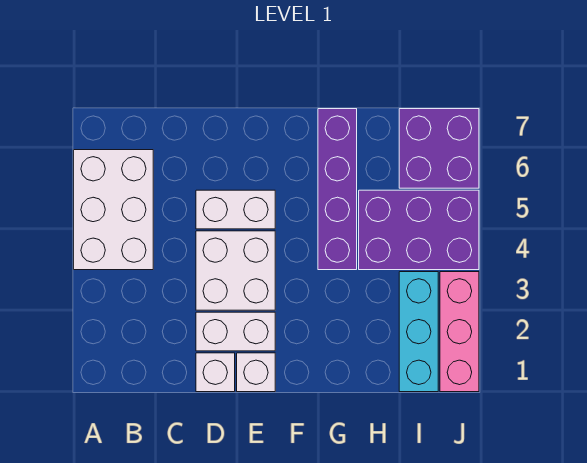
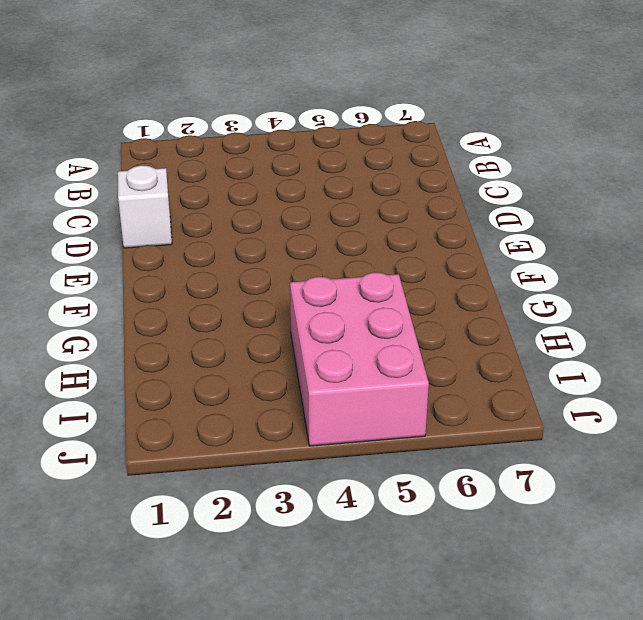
pink brick H4:J5 level 1 -> purple brick H4:J5 level 1
none -> white brick A4:B6 level 1
none -> white brick D2:E2 level 1

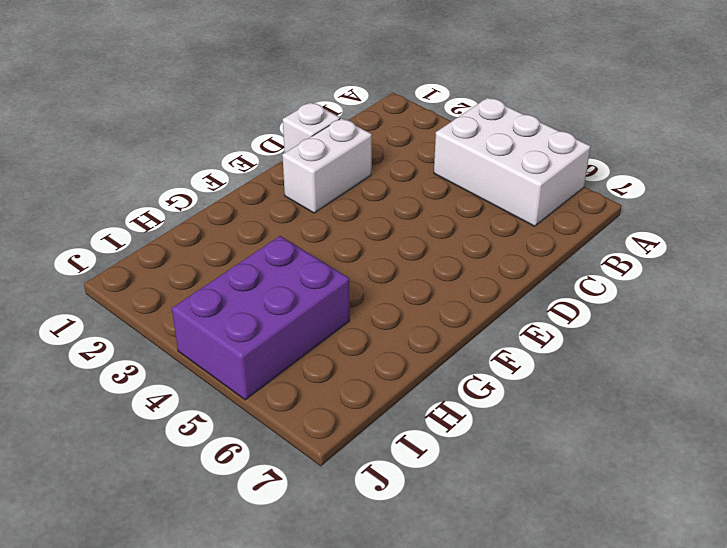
none -> white brick D3:E4 level 1
none -> white brick D5:E5 level 1

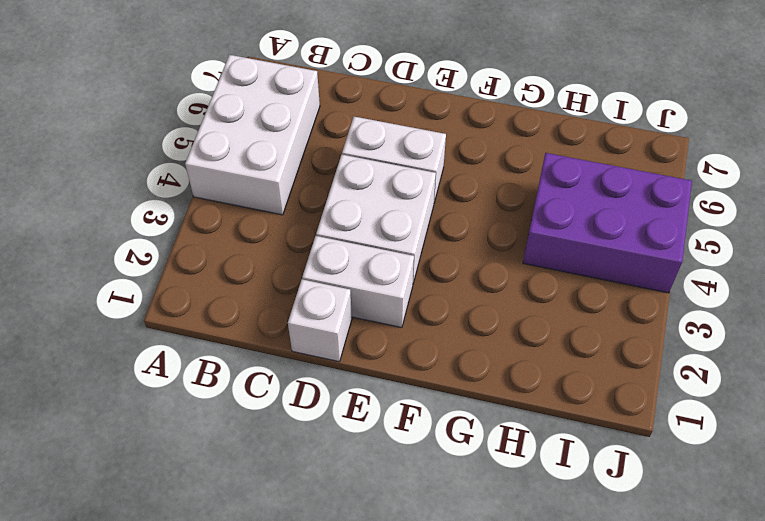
none -> white brick E1 level 1
none -> purple brick G4:G7 level 1

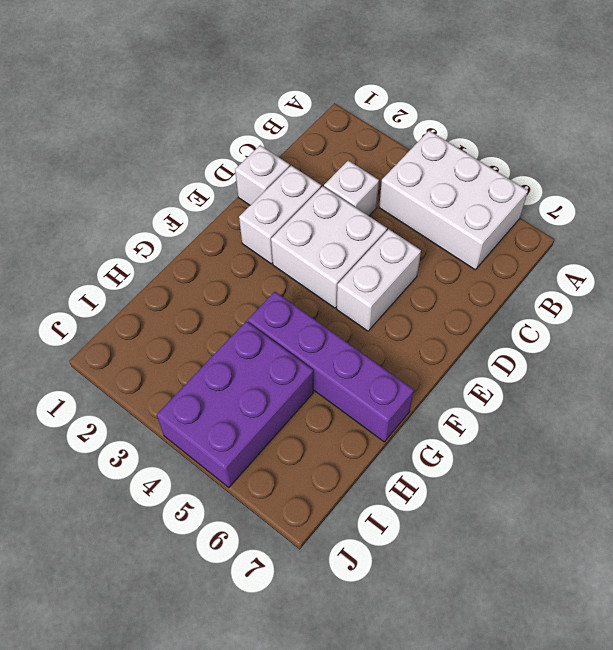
white brick C3 level 1 -> white brick E1 level 1
none -> cyan brick I1:I3 level 1
none -> purple brick I6:J7 level 1

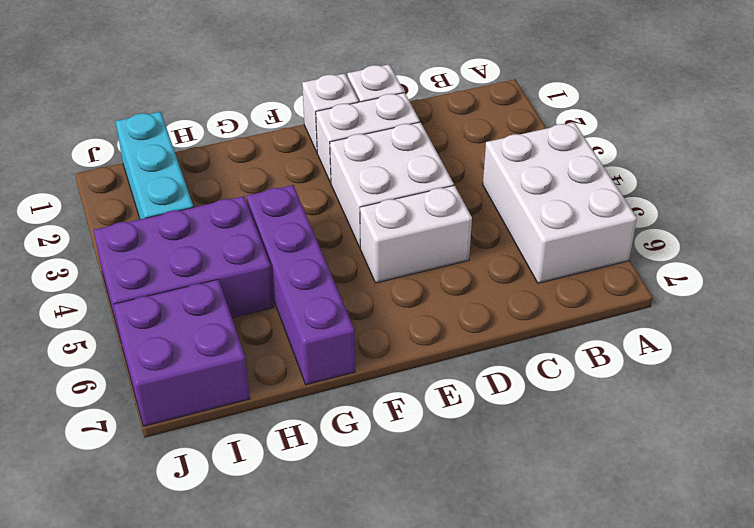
none -> pink brick J1:J3 level 1

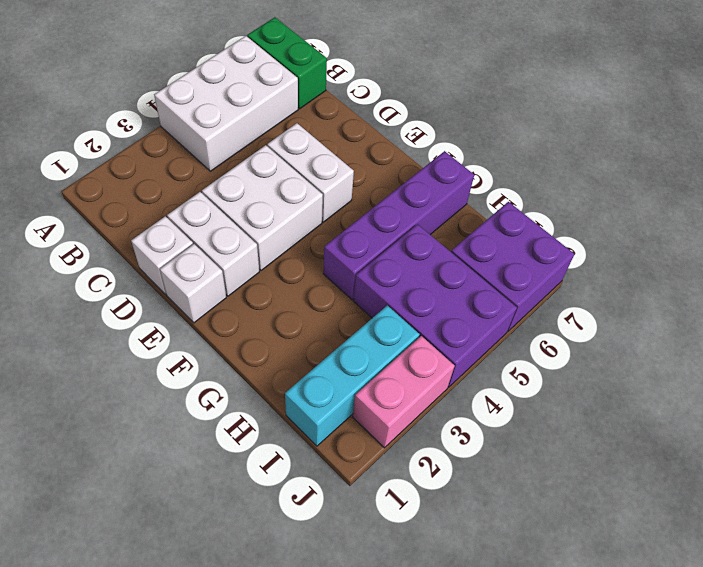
green brick A7:B7 level 1 -> none
pink brick J2:J3 level 1 -> pink brick J1:J3 level 1

